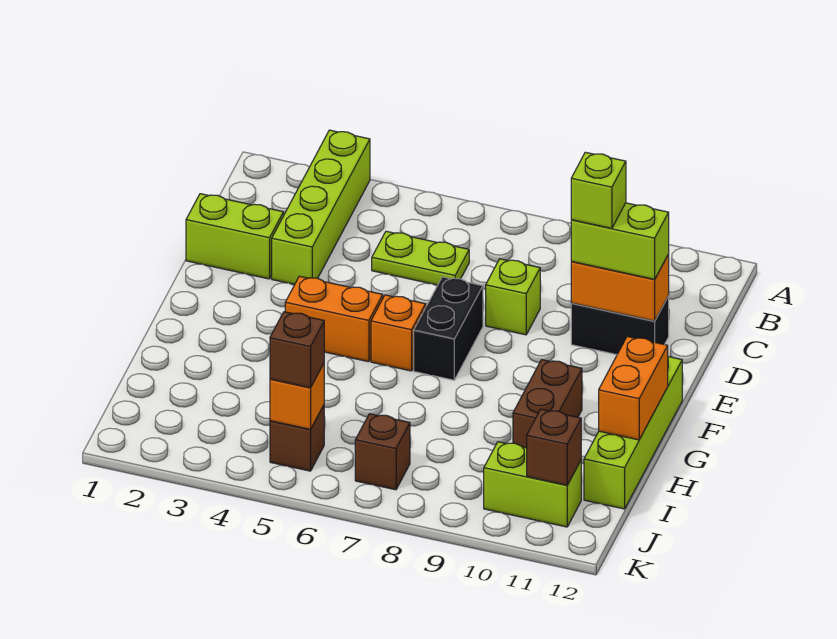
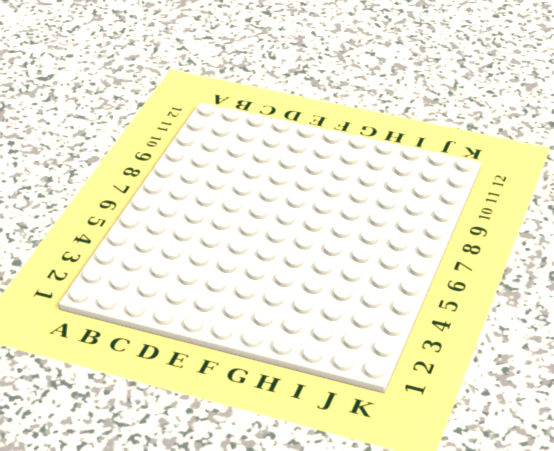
none -> lime brick A3:D3 level 1
none -> lime plate C5:C6 level 1
none -> lime brick D1:D2 level 1

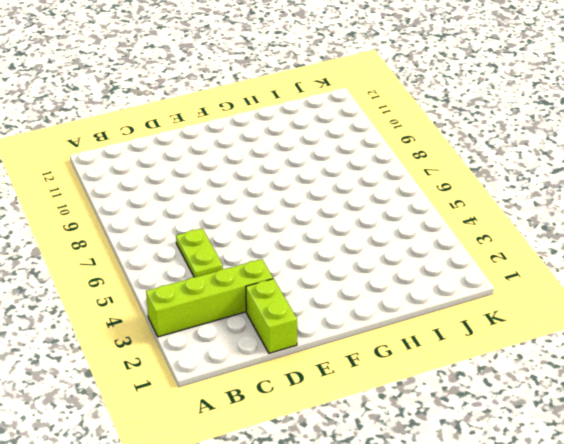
none -> lime brick D8 level 1
none -> black brick D10:D11 level 1
none -> black brick E7:F7 level 1

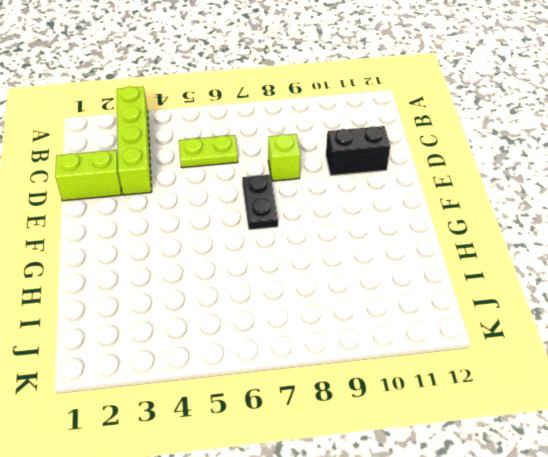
black plate E7:F7 level 1 -> black brick E7:F7 level 1
none -> orange brick F4:F5 level 1
none -> orange brick F6 level 1
none -> lime brick F12:I12 level 1

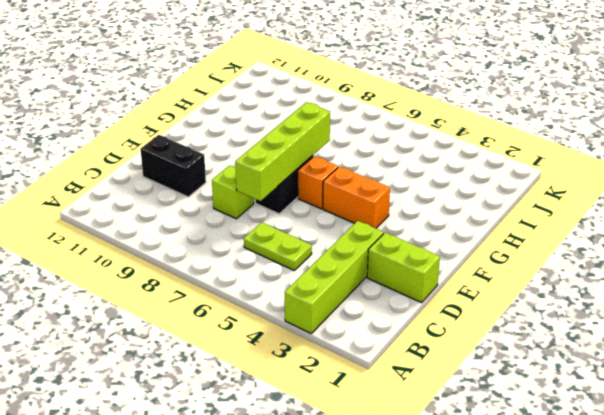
lime brick D7:G7 level 2 -> lime brick F12:I12 level 1
none -> brown brick G10:H10 level 1
none -> brown brick J5 level 1
none -> brown brick J7 level 1

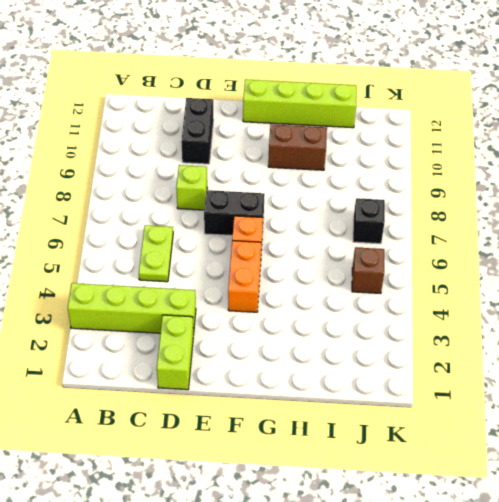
black brick J7 level 1 -> brown brick J7 level 1
none -> lime brick J10:J11 level 1
none -> orange brick D10:D11 level 2
none -> orange brick G12:H12 level 2

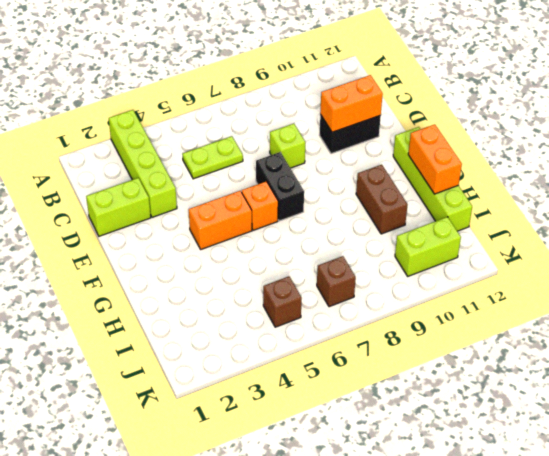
none -> orange brick J5 level 2
none -> brown brick J11 level 2
none -> lime brick D10:D11 level 3

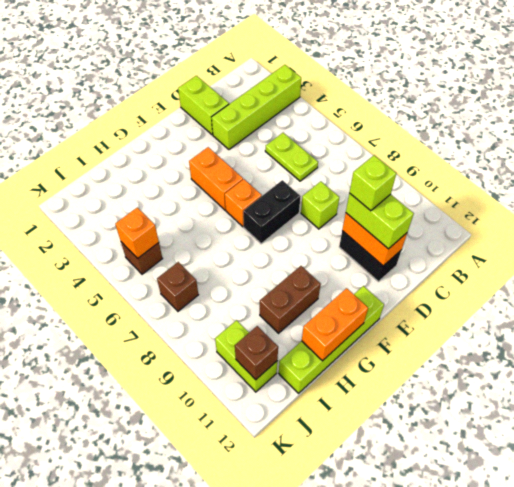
none -> brown brick J5 level 3

